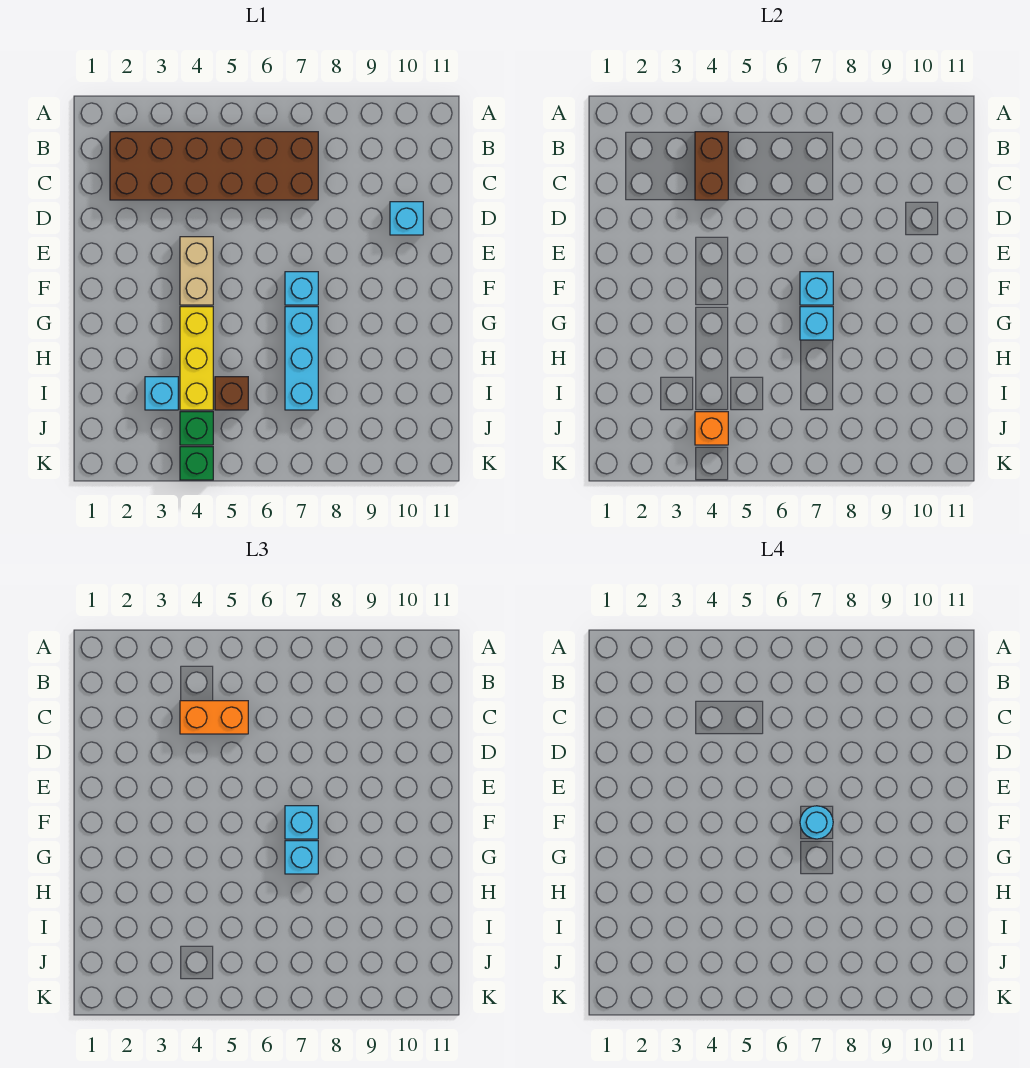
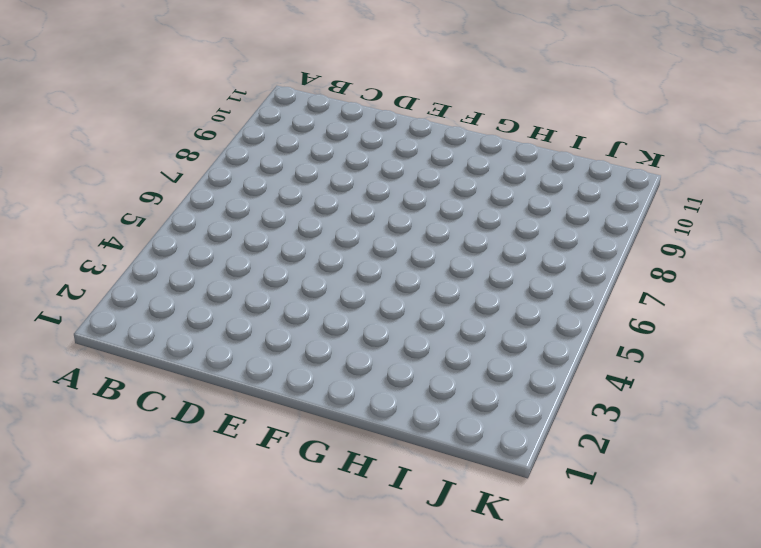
none -> brown brick B2:C7 level 1
none -> cyan brick D10 level 1
none -> tan brick E4:F4 level 1

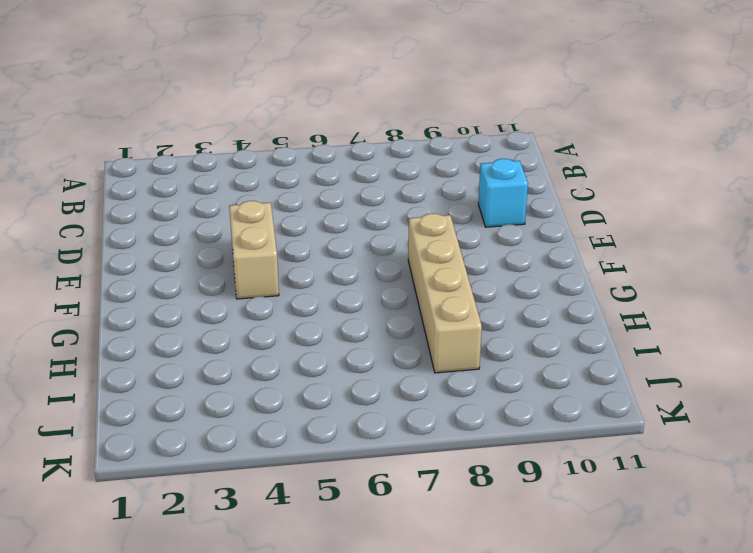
tan brick F8:I8 level 1 -> none
none -> brown brick B2:C7 level 1
none -> cyan brick F7 level 1
none -> yellow brick G4:I4 level 1

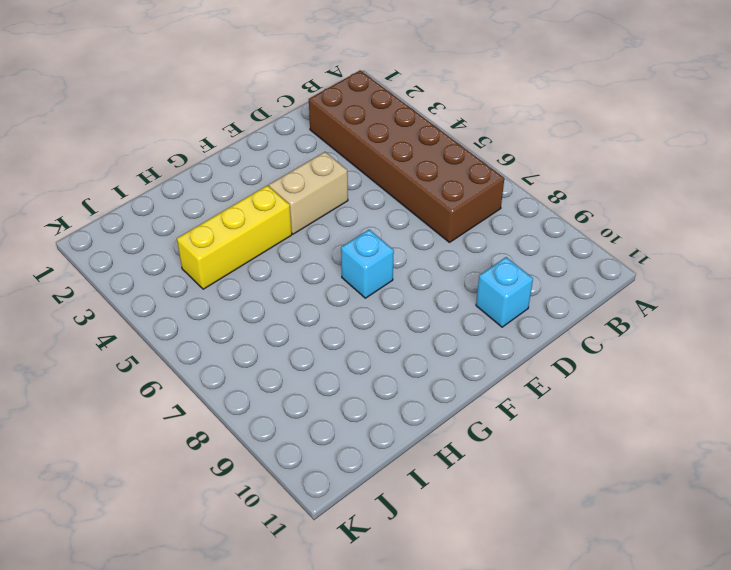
none -> cyan brick G7:I7 level 1
none -> cyan brick I3 level 1
none -> brown brick I5 level 1

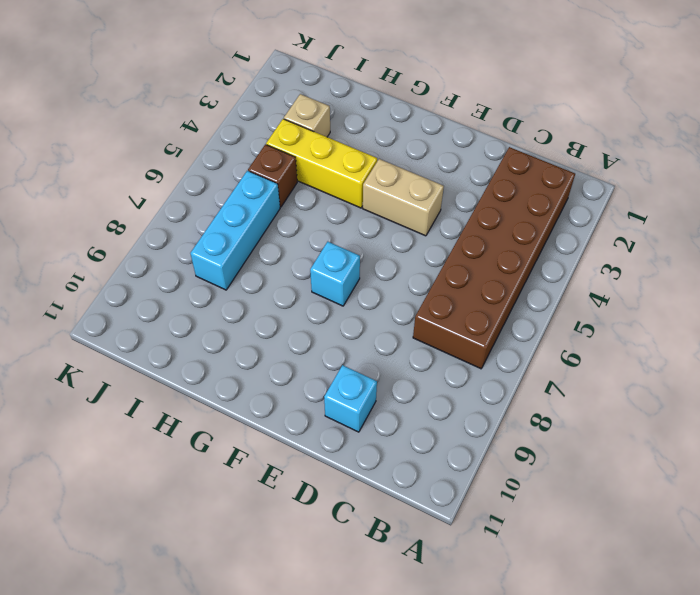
tan brick I3 level 1 -> cyan brick I3 level 1
cyan brick I6:I8 level 1 -> cyan brick G7:I7 level 1
none -> green brick J4 level 1
none -> green brick K4 level 1
none -> brown brick B4:C4 level 2

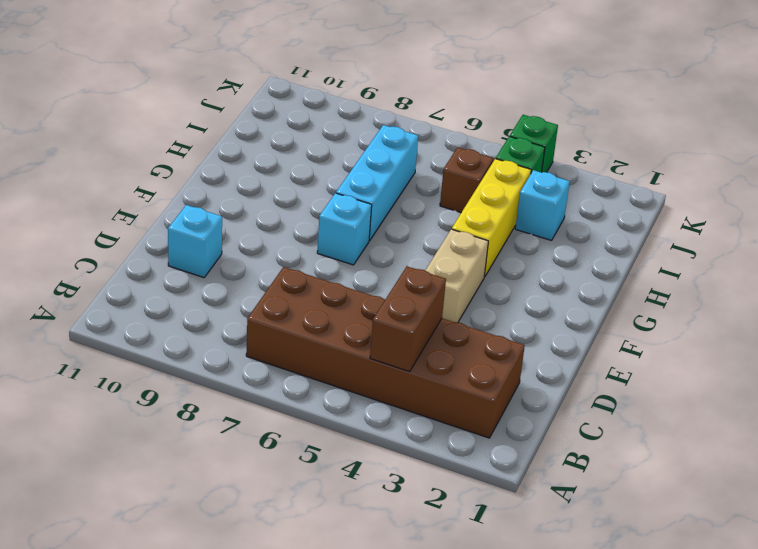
none -> cyan brick F7 level 2
none -> cyan brick G7 level 2
none -> orange brick J4 level 2

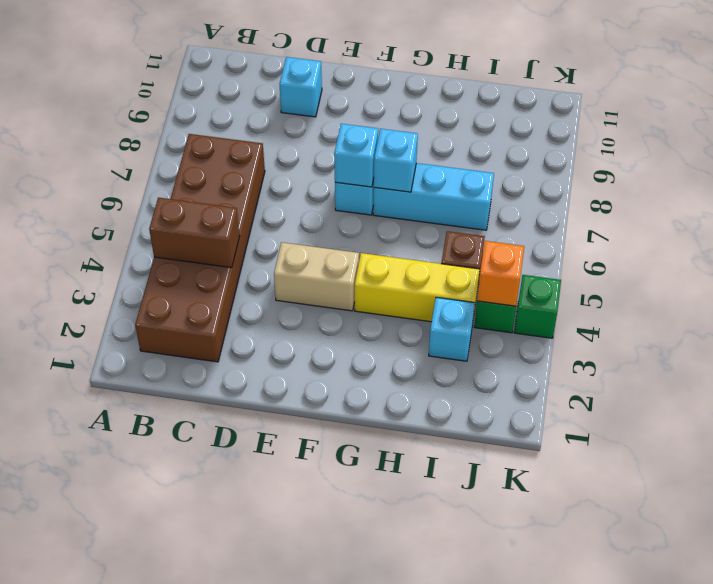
none -> orange brick C4:C5 level 3
none -> cyan brick F7 level 3
none -> cyan brick G7 level 3

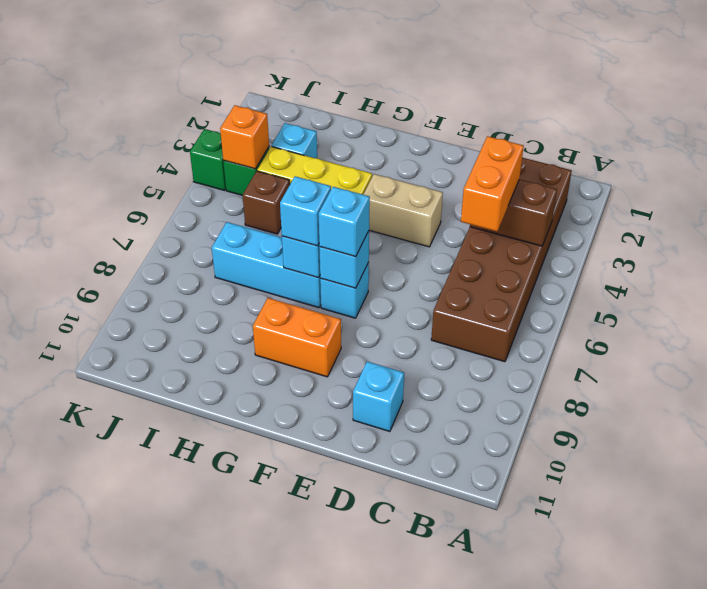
orange brick F9:G9 level 1 -> none
none -> cyan round brick F7 level 4

